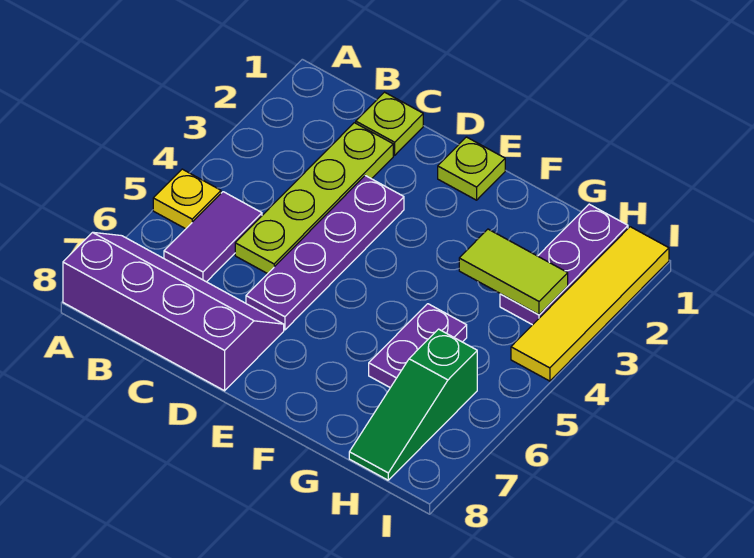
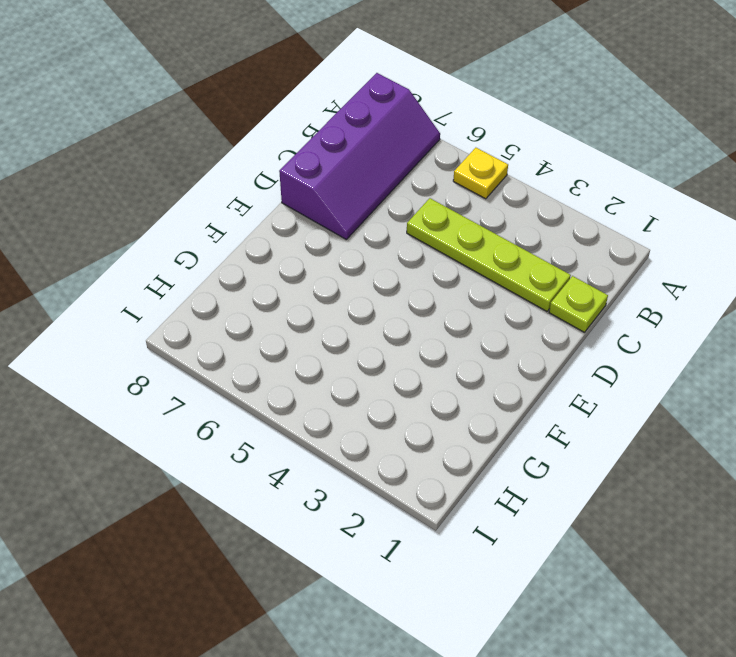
none -> purple tile B5:B6 level 1
none -> purple plate D3:D6 level 1
none -> lime plate E1 level 1

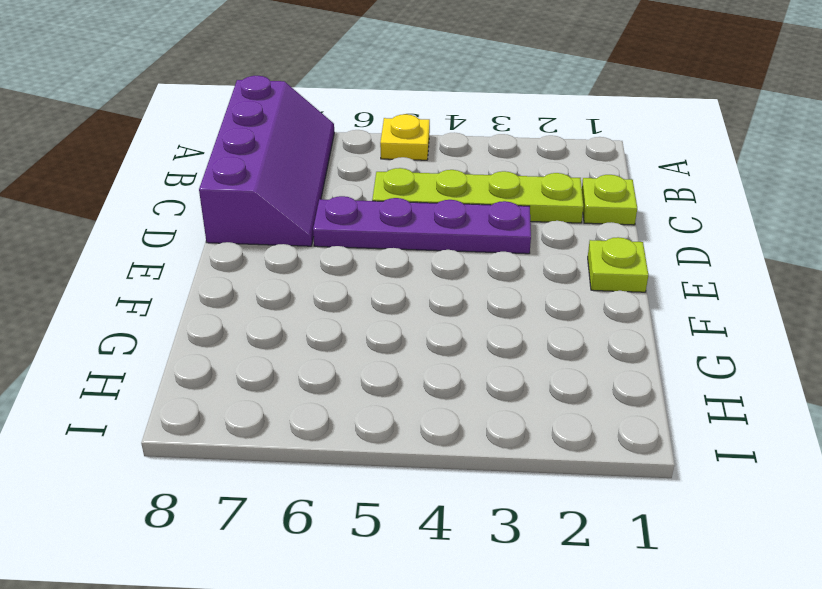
none -> purple tile B5:B6 level 1
none -> purple plate G5:G6 level 1
none -> purple plate H1:H3 level 1

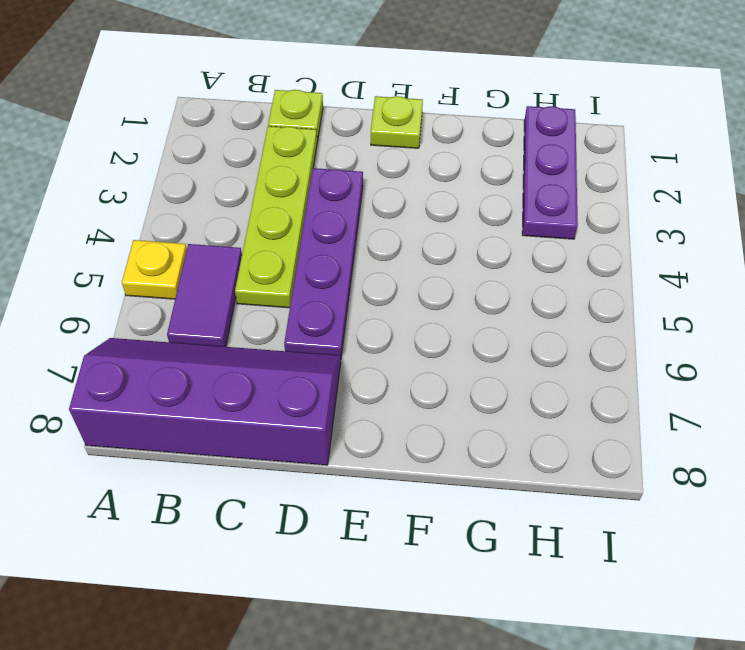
none -> purple plate G5:G6 level 1
none -> green slope H6:H8 level 1 top 6
none -> yellow tile I1:I4 level 1

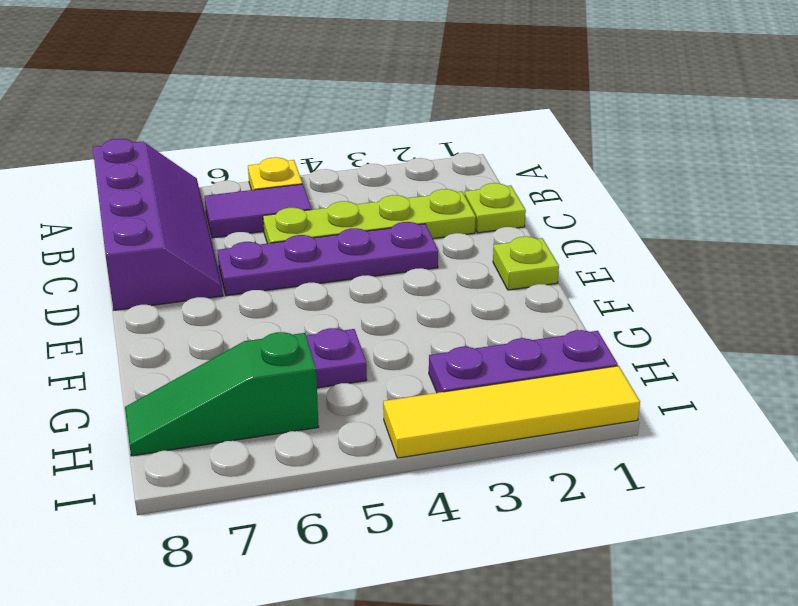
none -> lime tile G3:H3 level 2

